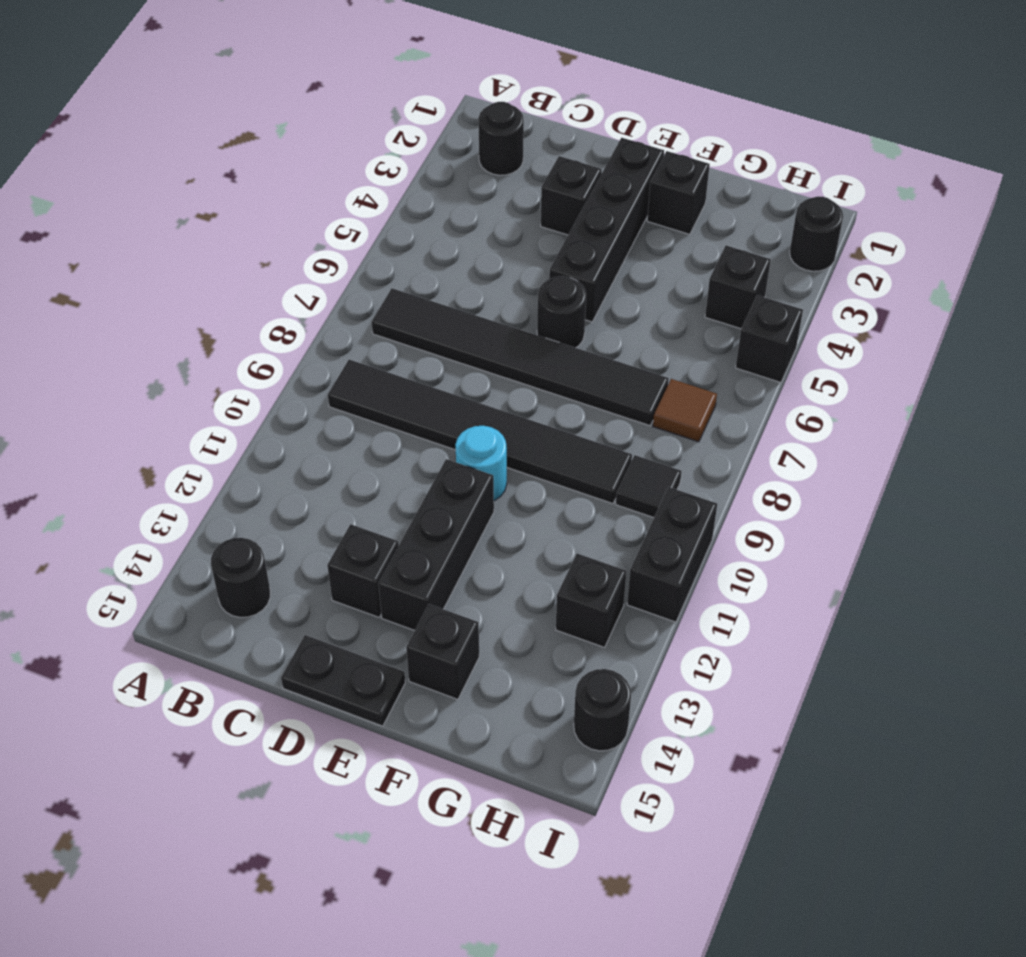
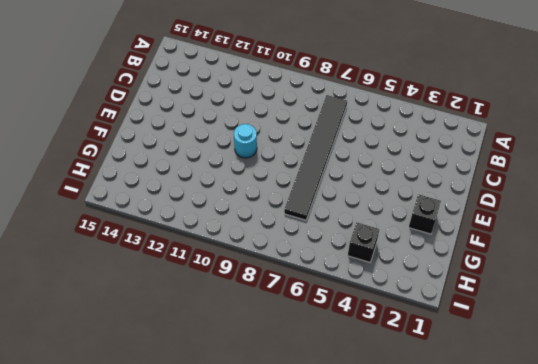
none -> black round brick B2 level 1
none -> black tile B9:G9 level 1
none -> black round brick B14 level 1

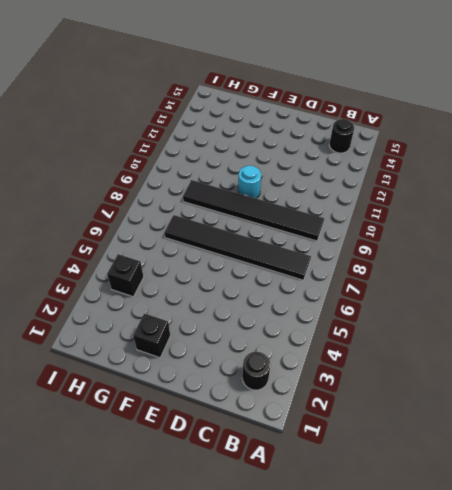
none -> black brick D3 level 1
none -> black brick D13 level 1
none -> black plate D15:E15 level 1

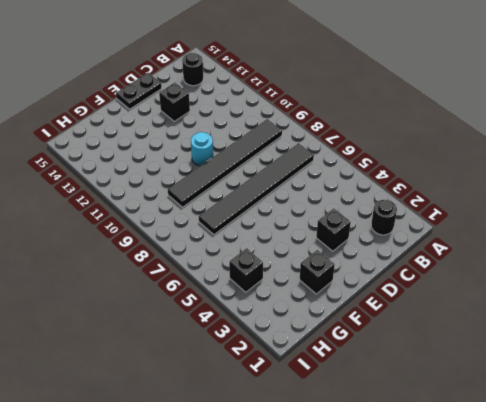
none -> black brick E2:E5 level 1
none -> black round brick E6 level 1
none -> black brick E11:E13 level 1

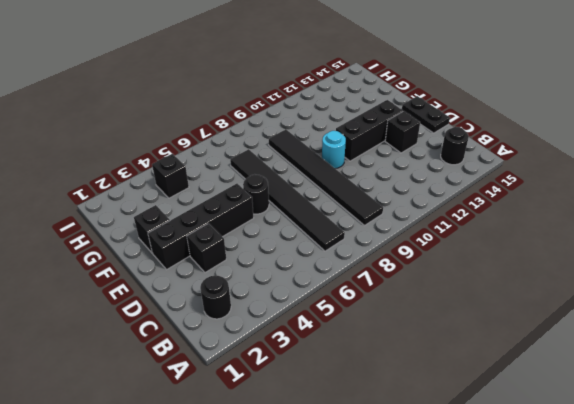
none -> black brick F14 level 1
none -> brown tile H7 level 1
none -> black tile H9 level 1

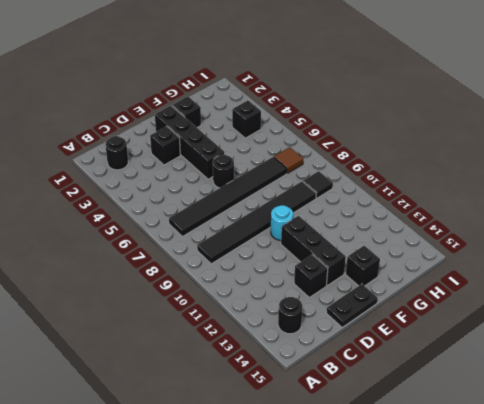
none -> black brick H12 level 1
none -> black round brick I2 level 1
none -> black brick I5 level 1

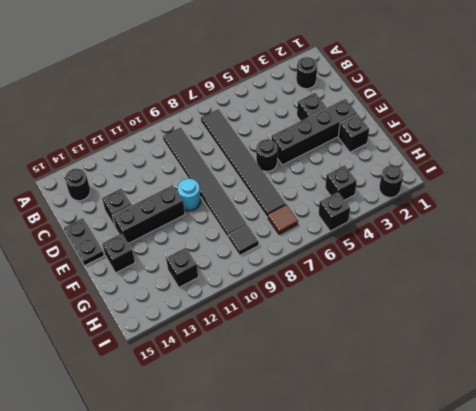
none -> black brick I10:I11 level 1
none -> black round brick I14 level 1

